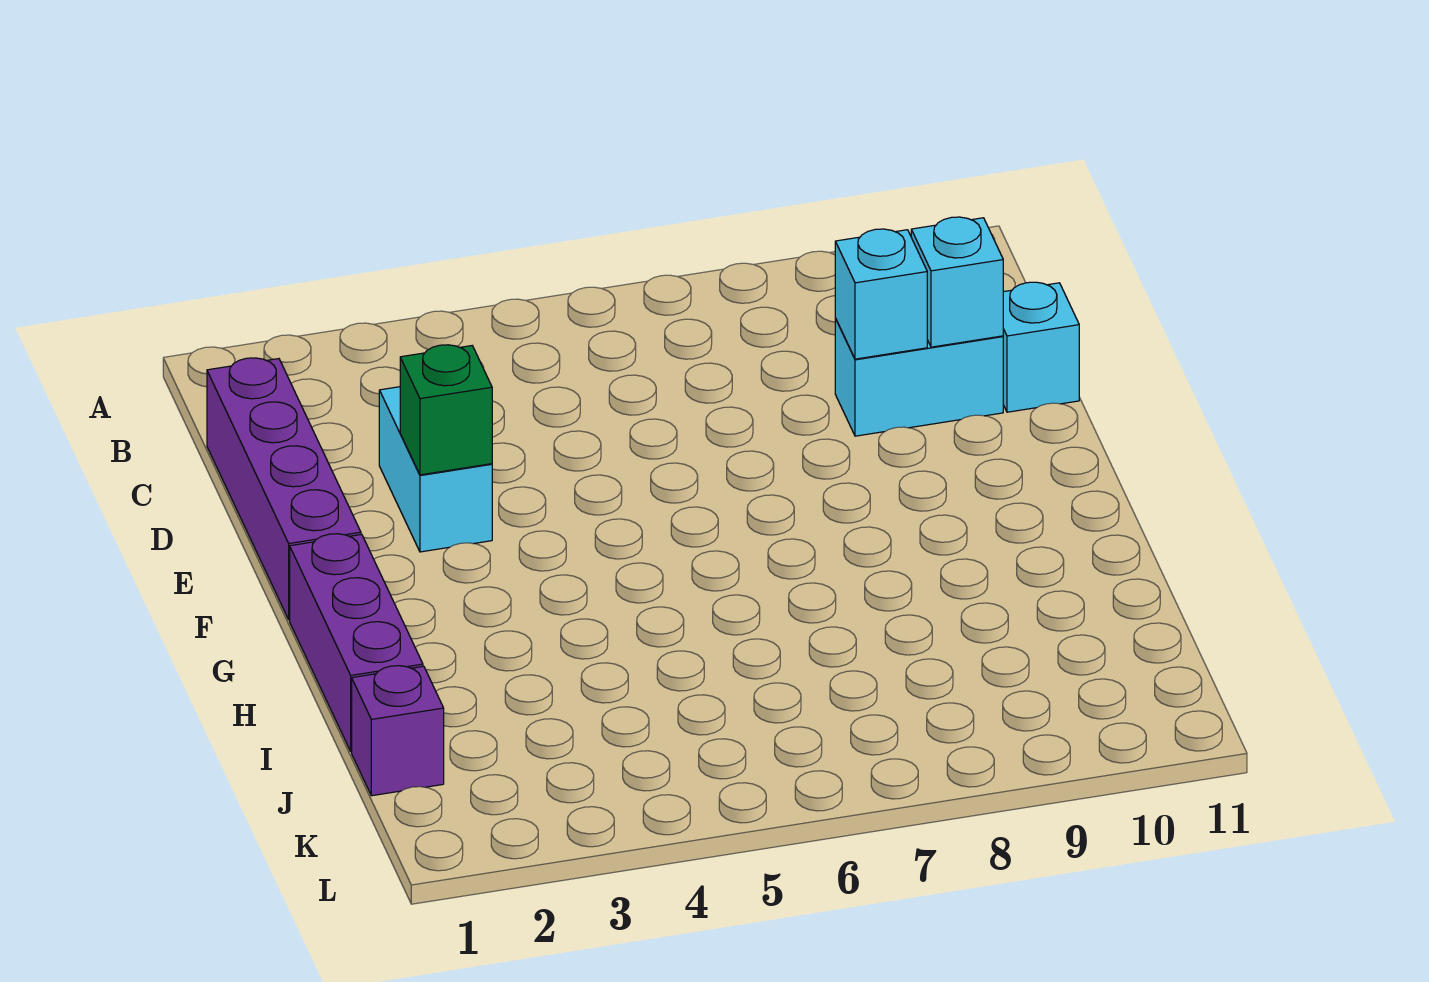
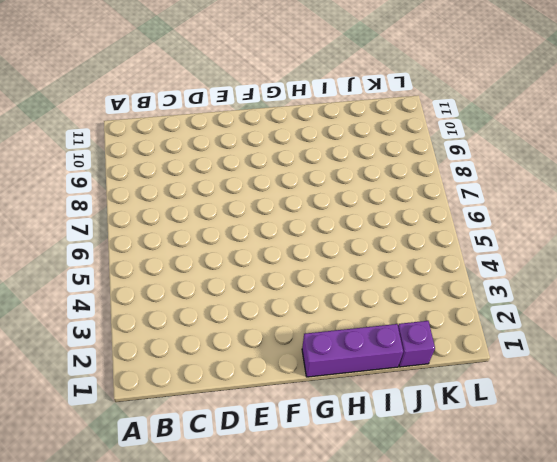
none -> purple brick C1:F1 level 1
none -> cyan brick D3:E3 level 1

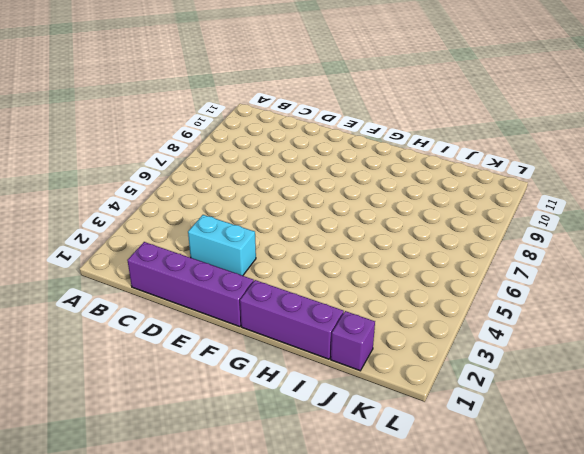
none -> cyan brick D9:D10 level 1
none -> cyan brick D11 level 1

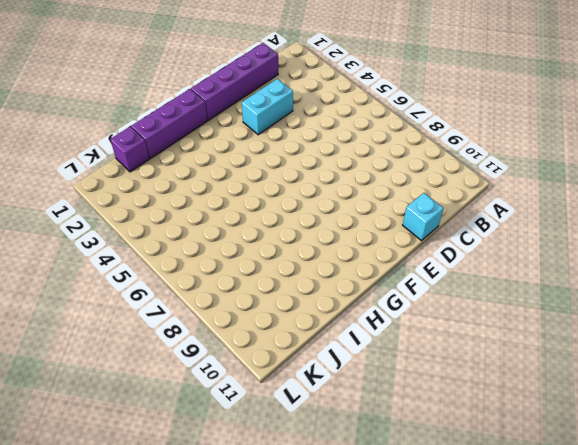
none -> cyan brick D9:D10 level 1
none -> cyan brick D9 level 2

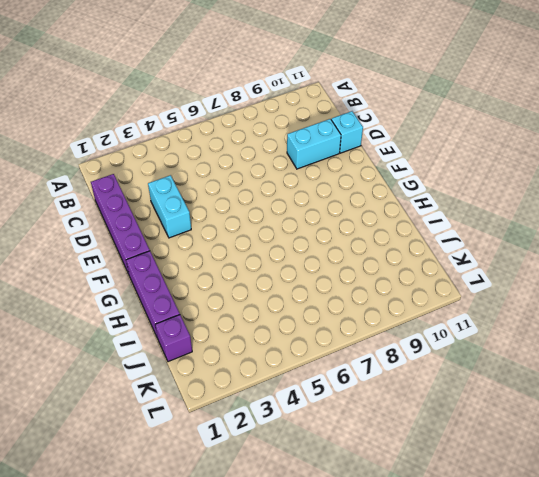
none -> cyan brick D9 level 2
none -> cyan brick D10 level 2

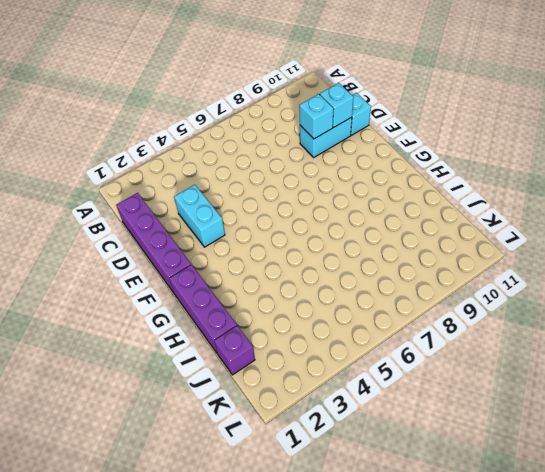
none -> green brick E3 level 2

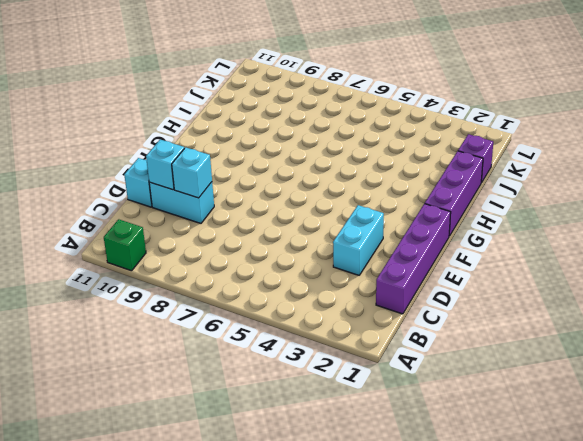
green brick A10 level 1 -> green brick E3 level 2

